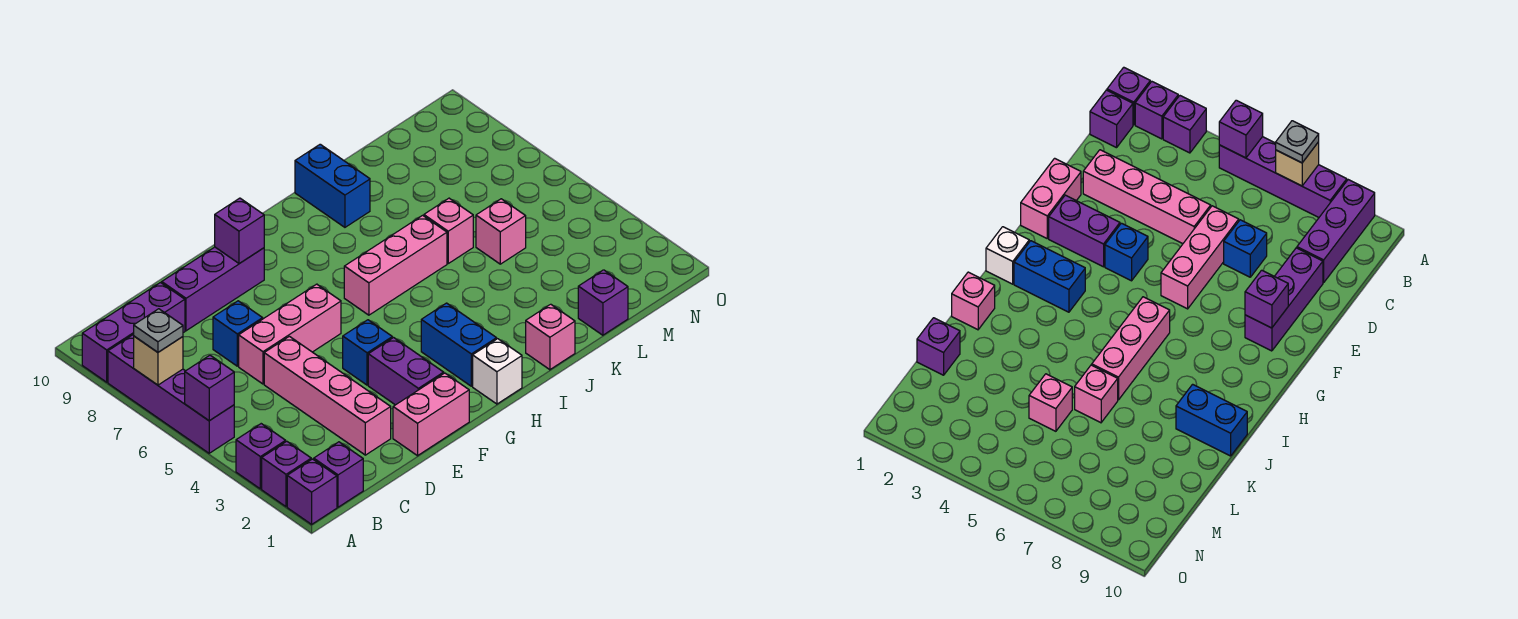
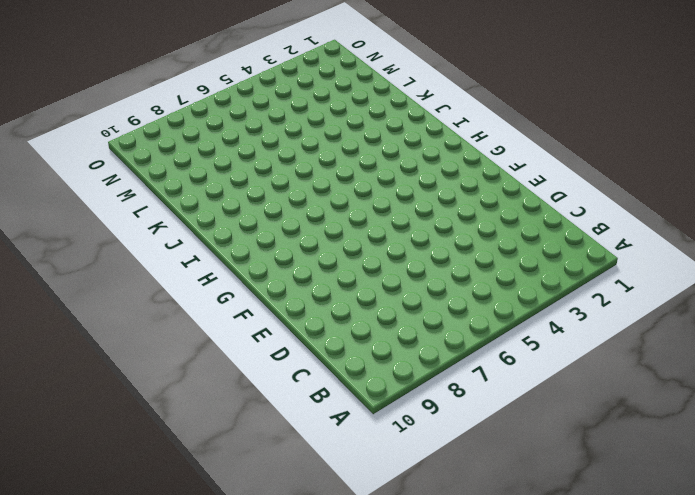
none -> purple brick A1 level 1
none -> purple brick A2 level 1
none -> purple brick A3 level 1

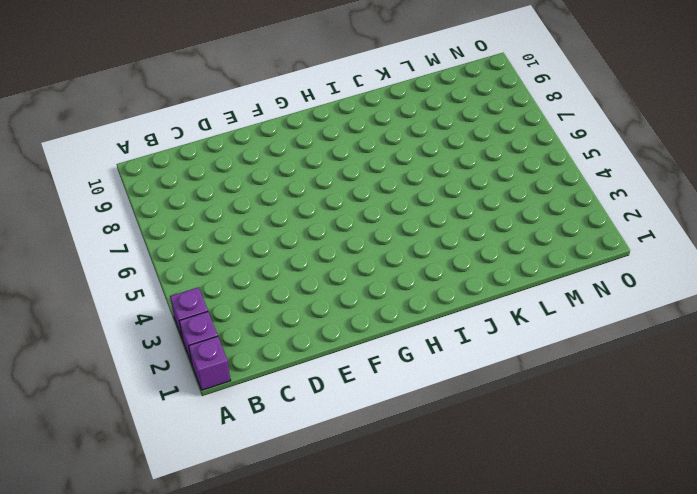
none -> purple brick A5:A8 level 1
none -> purple brick A9:C9 level 1
none -> purple brick B1 level 1

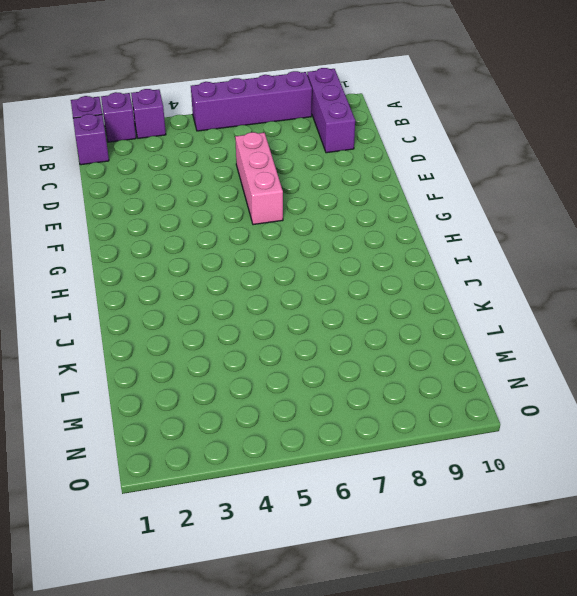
none -> pink brick D2:D5 level 1
none -> blue brick D7 level 1
none -> purple brick D9:F9 level 1

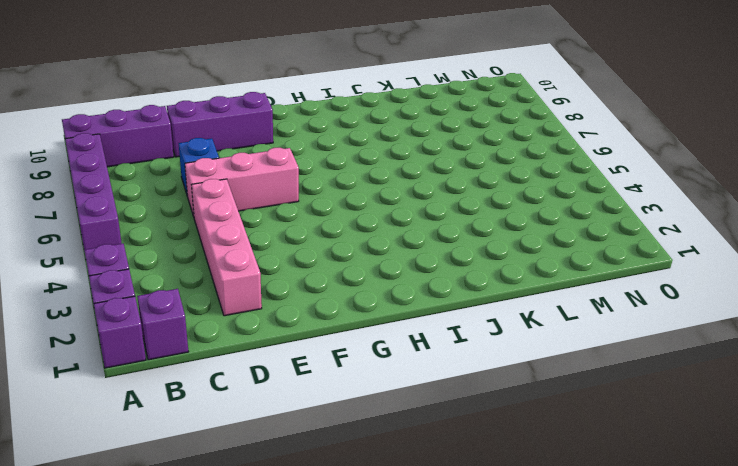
none -> pink brick E1:F1 level 1
none -> purple brick F2:F3 level 1
none -> blue brick F4 level 1

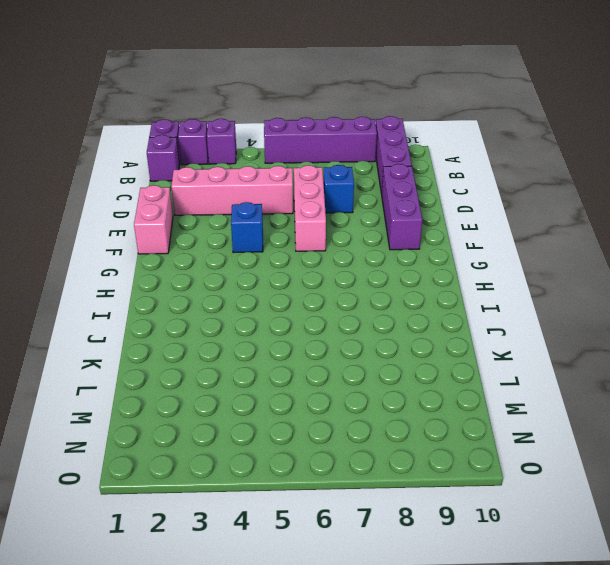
none -> purple brick F2:F3 level 1
none -> white brick H1 level 1
none -> blue brick H2:H3 level 1

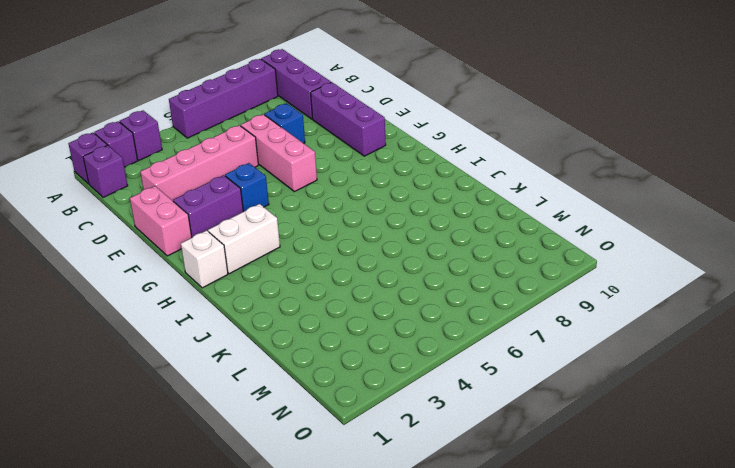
white brick H2:H3 level 1 -> blue brick H2:H3 level 1
none -> pink brick H6:J6 level 1
none -> pink brick J1 level 1
none -> blue brick J9:J10 level 1

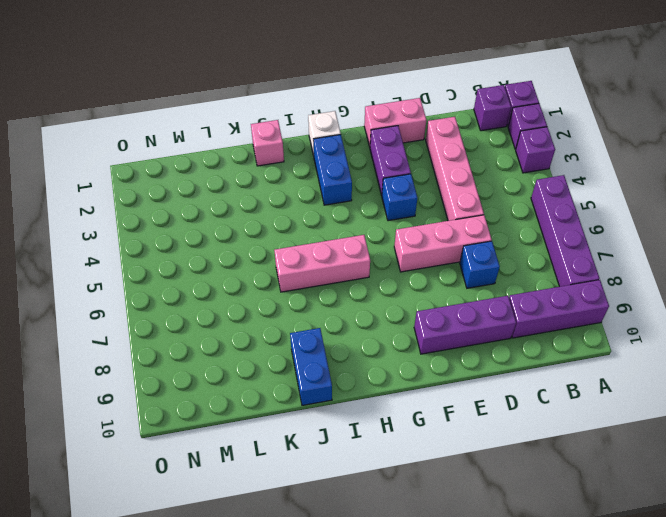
none -> pink brick K6 level 1
none -> purple brick L1 level 1
none -> pink brick L5 level 1

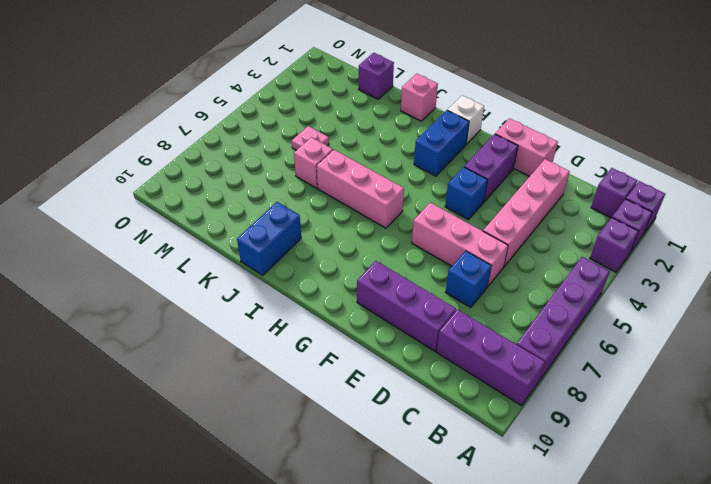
pink plate L5 level 1 -> pink brick L5 level 1
none -> purple brick A5 level 2
none -> tan brick A7 level 2
none -> purple brick F9 level 2

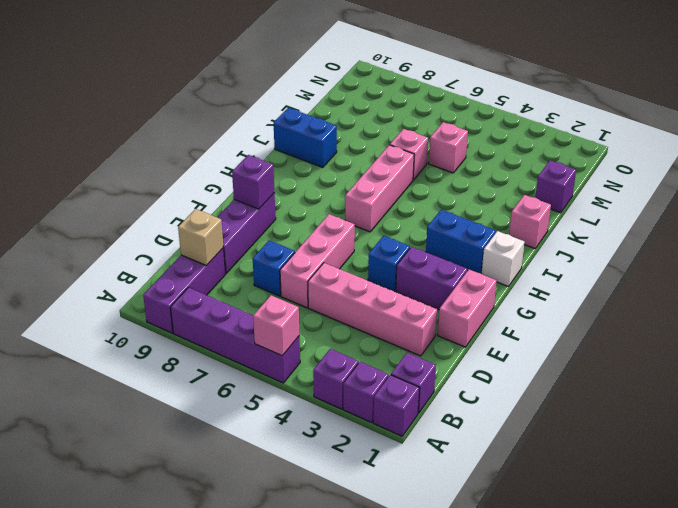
pink brick A5 level 2 -> purple brick A5 level 2
tan brick C9 level 2 -> tan brick A7 level 2
none -> grey plate A7 level 3

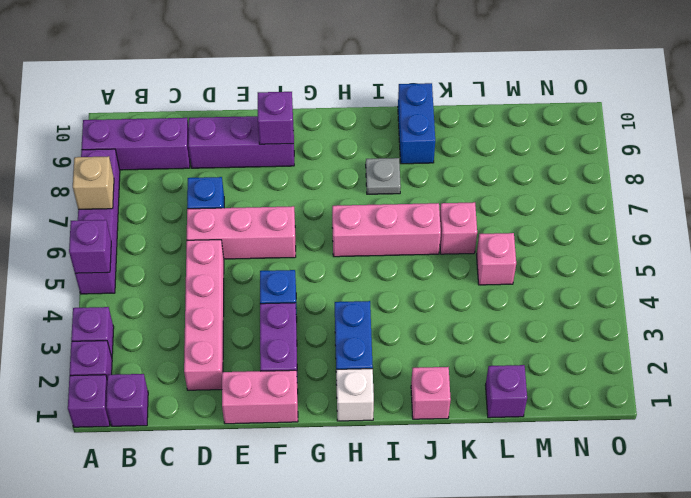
grey plate I8 level 1 -> grey plate A7 level 3

